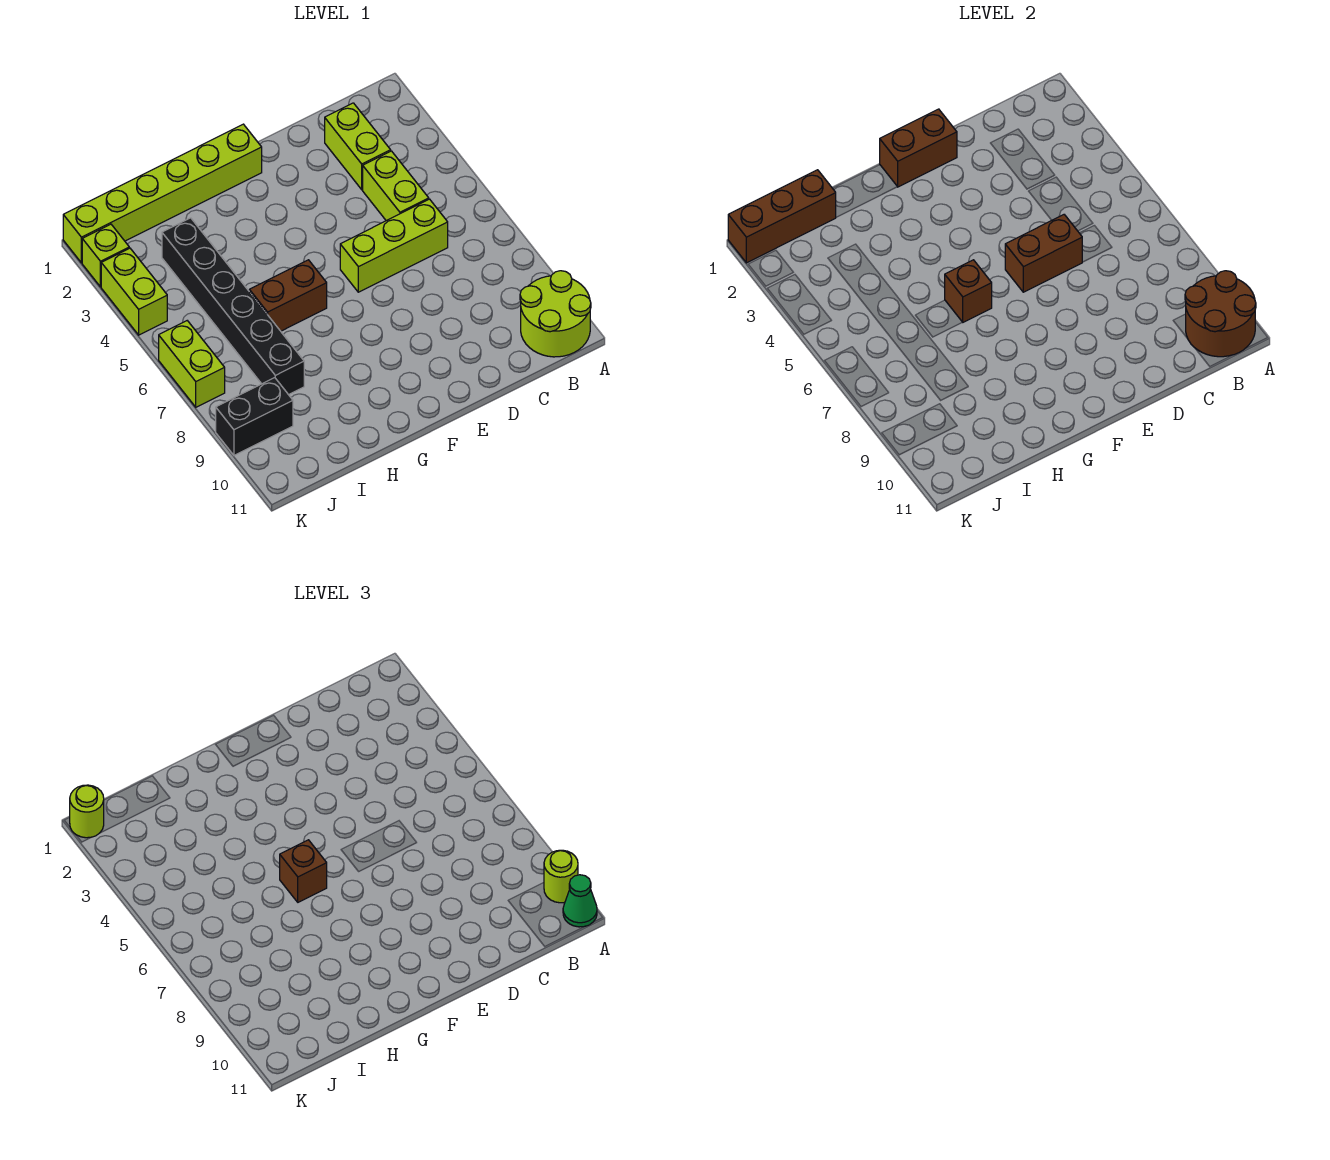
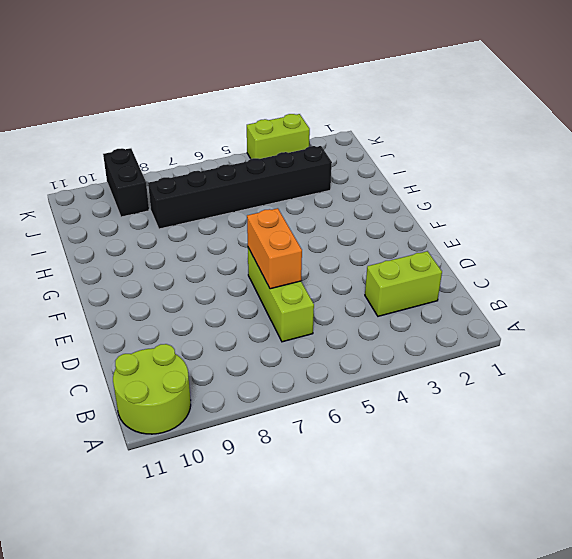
orange brick D6:E6 level 2 -> brown brick D6:E6 level 2
none -> lime brick C4:C5 level 1
none -> lime brick F1:K1 level 1
none -> brown brick G6:H6 level 1

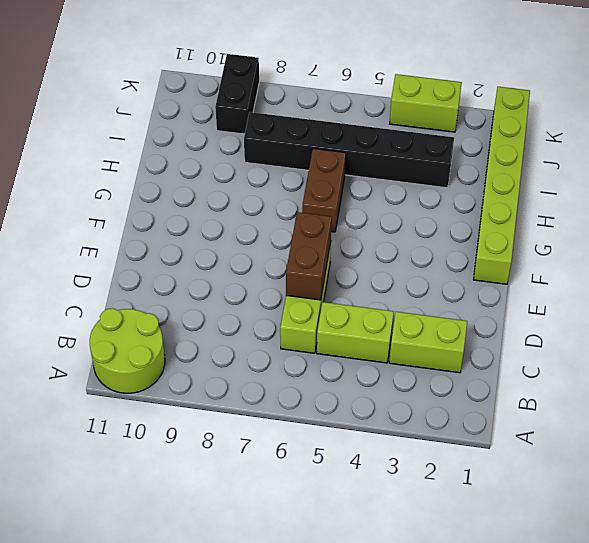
none -> lime brick K2 level 1
none -> lime brick K6:K7 level 1
none -> brown round brick A10:B11 level 2

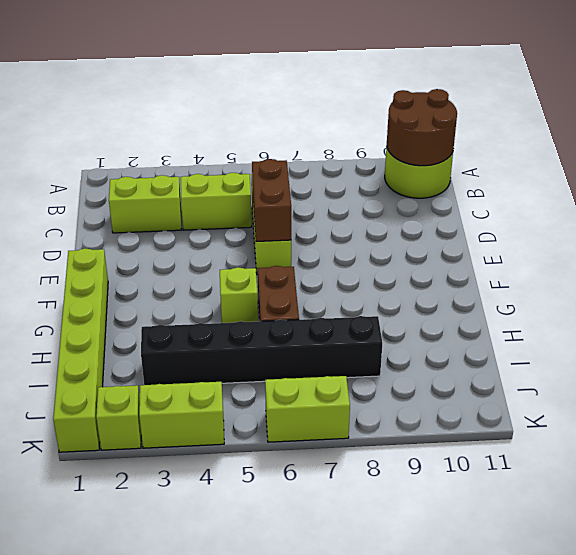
lime brick G5 level 1 -> none
none -> black brick J9:K9 level 1
none -> brown brick E1:F1 level 2
none -> brown brick G6 level 2

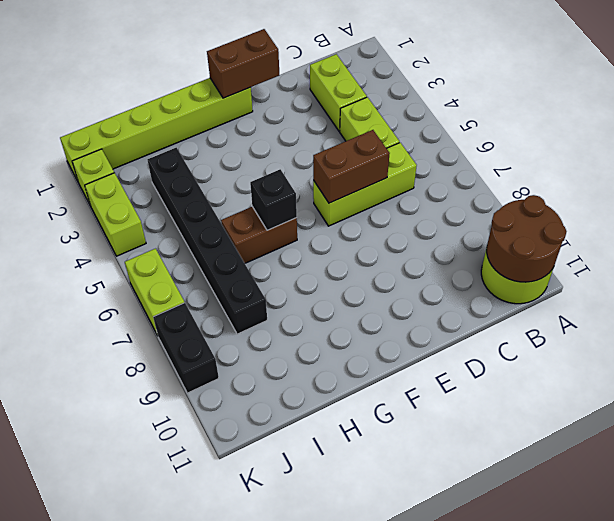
black brick G6 level 2 -> brown brick G6 level 2
black brick K8:K9 level 1 -> black brick J9:K9 level 1
none -> brown brick I1:K1 level 2
none -> lime round brick A10 level 3
none -> green cone A11 level 3

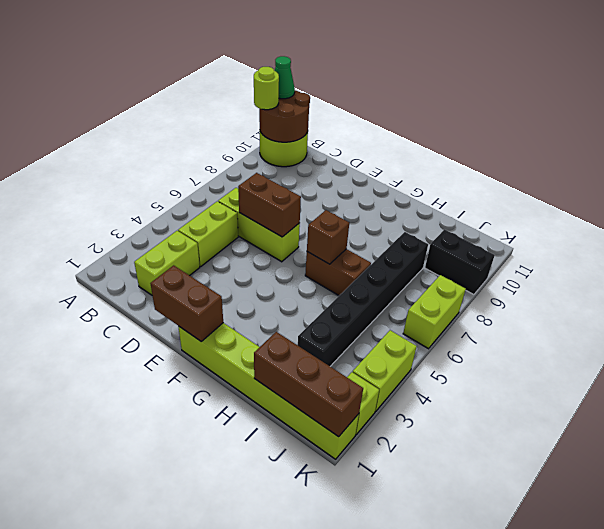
none -> brown brick G6 level 3
none -> lime round brick K1 level 3

